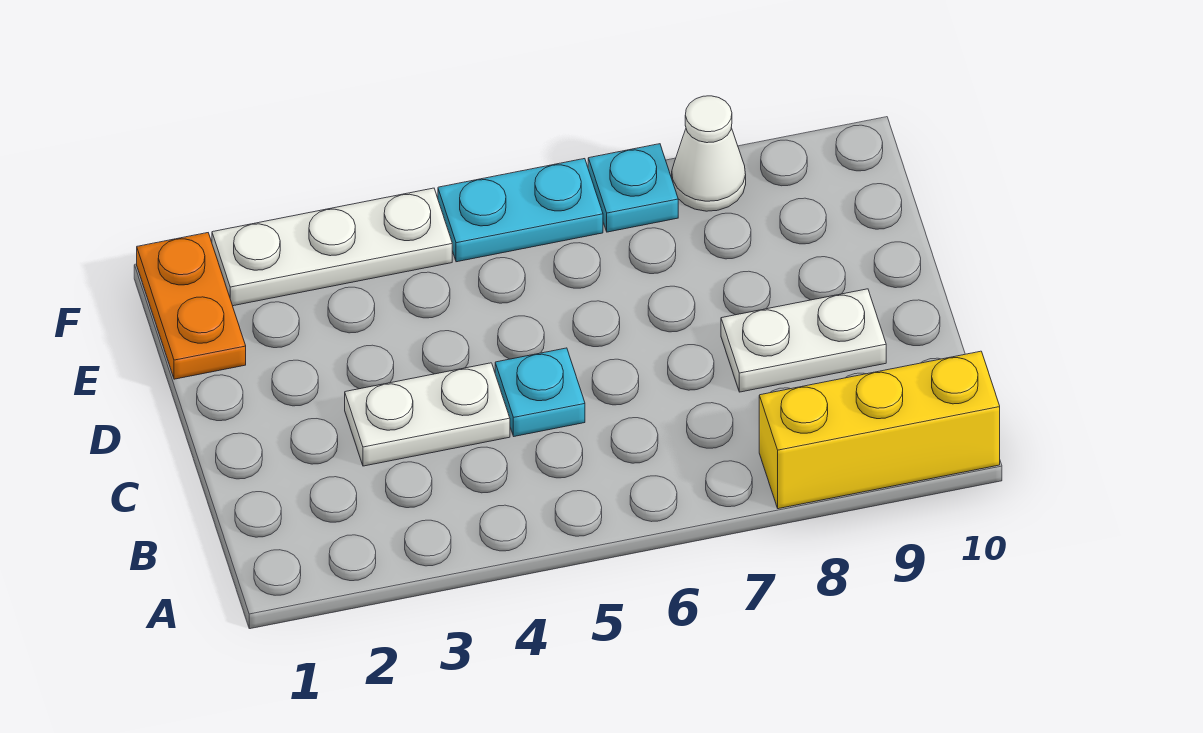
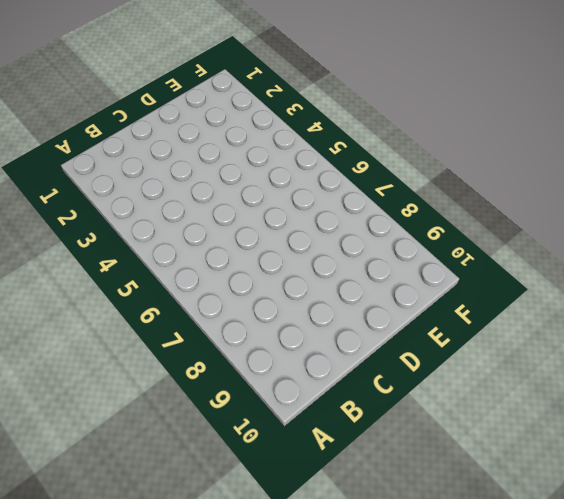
none -> yellow brick A8:A10 level 1
none -> white plate C3:C4 level 1

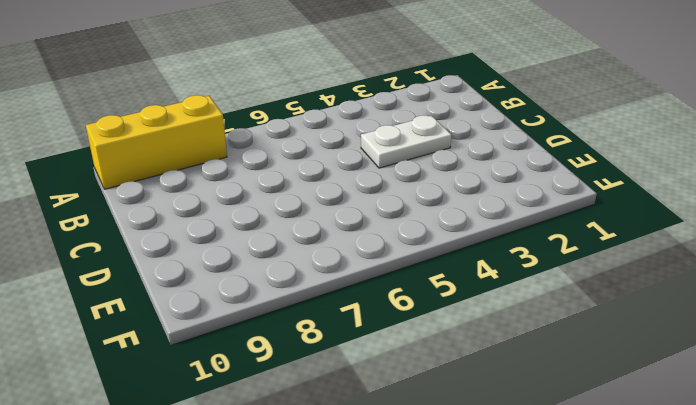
none -> cyan plate C5 level 1
none -> white plate C8:C9 level 1

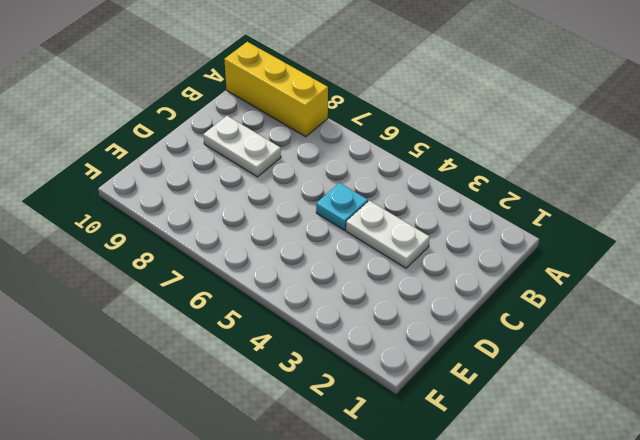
none -> orange plate E1:F1 level 1
none -> white plate F2:F4 level 1

